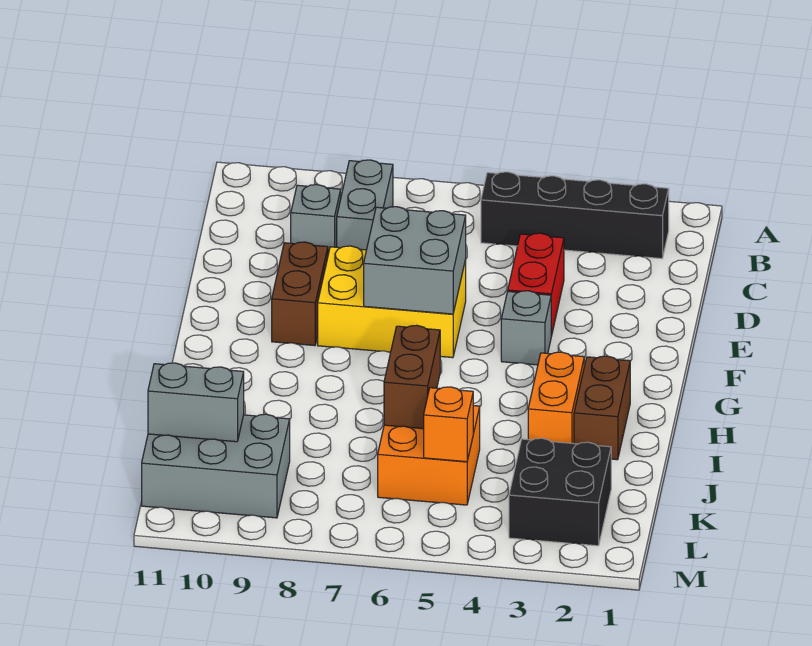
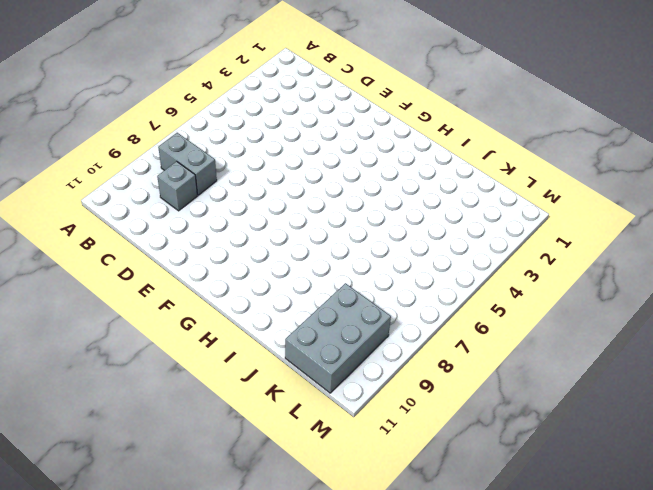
none -> black brick B2:B5 level 1
none -> red brick D4:E4 level 1
none -> yellow brick E6:F8 level 1

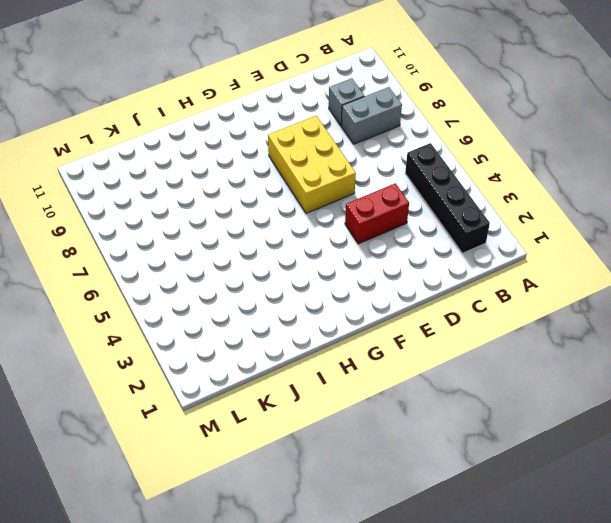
none -> brown brick E9:F9 level 1
none -> grey brick F4 level 1
none -> brown brick H2:I2 level 1

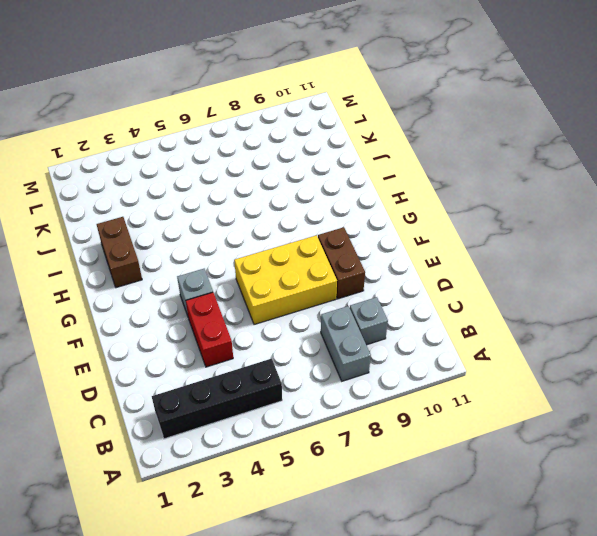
none -> orange brick H3:I3 level 1
none -> orange brick J5:K6 level 1
none -> black brick K2:L3 level 1

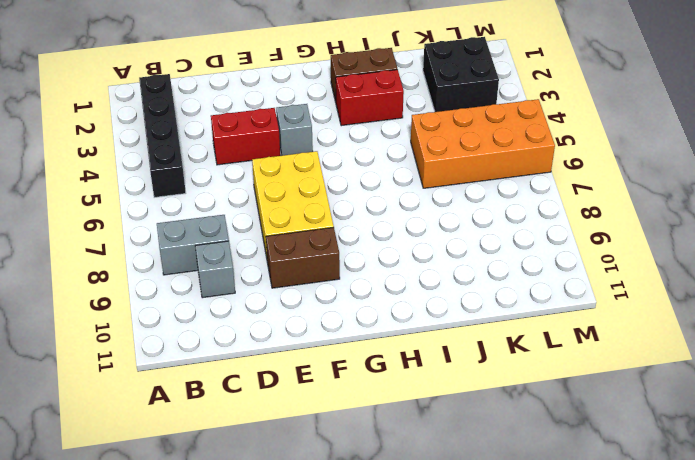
red brick H3:I3 level 1 -> orange brick H3:I3 level 1
orange brick J5:M6 level 1 -> orange brick J5:K6 level 1
none -> grey brick K9:L11 level 1
none -> grey brick E6:F7 level 2
none -> brown brick I6:J6 level 2

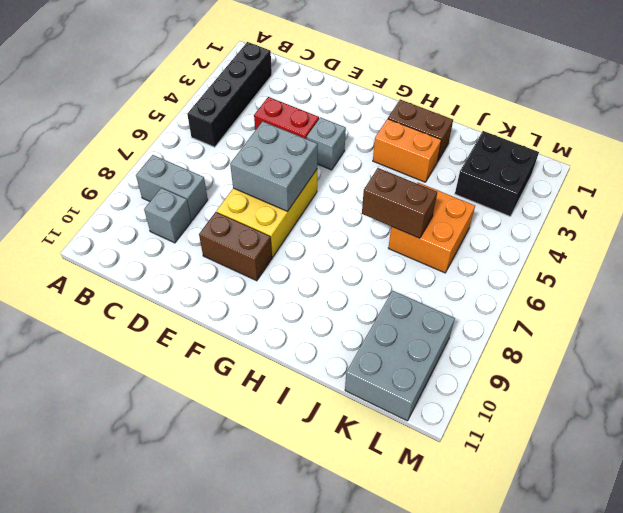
none -> orange brick K5 level 2
none -> grey brick K10:K11 level 2

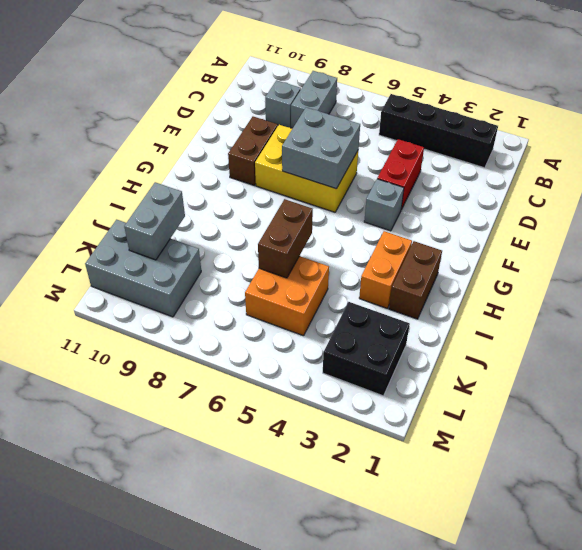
grey brick J10:K10 level 2 -> grey brick K10:K11 level 2
none -> orange brick K5 level 2

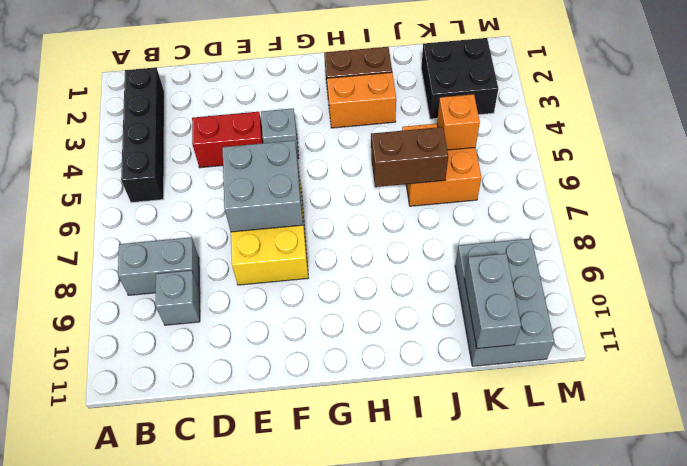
none -> brown brick E9:F9 level 1

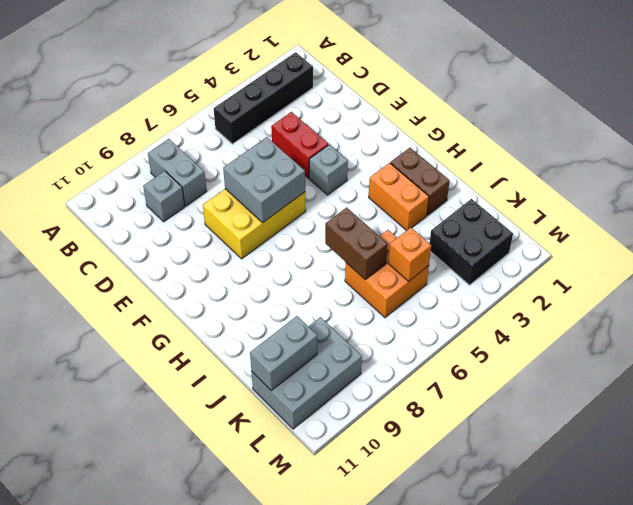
none -> brown brick E9:F9 level 1

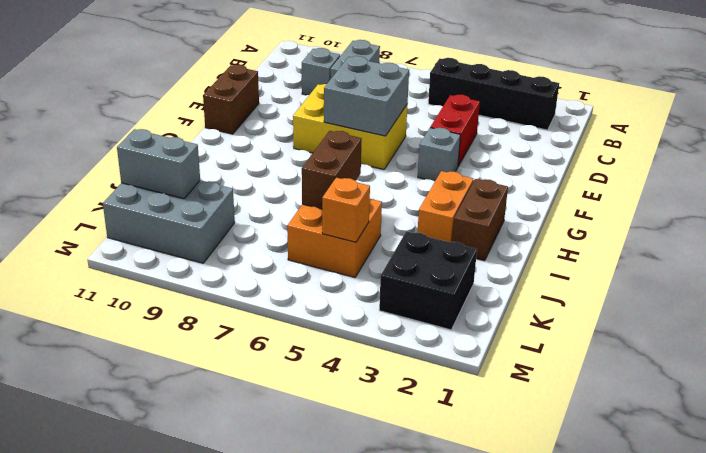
brown brick E11:F11 level 1 -> brown brick E9:F9 level 1

